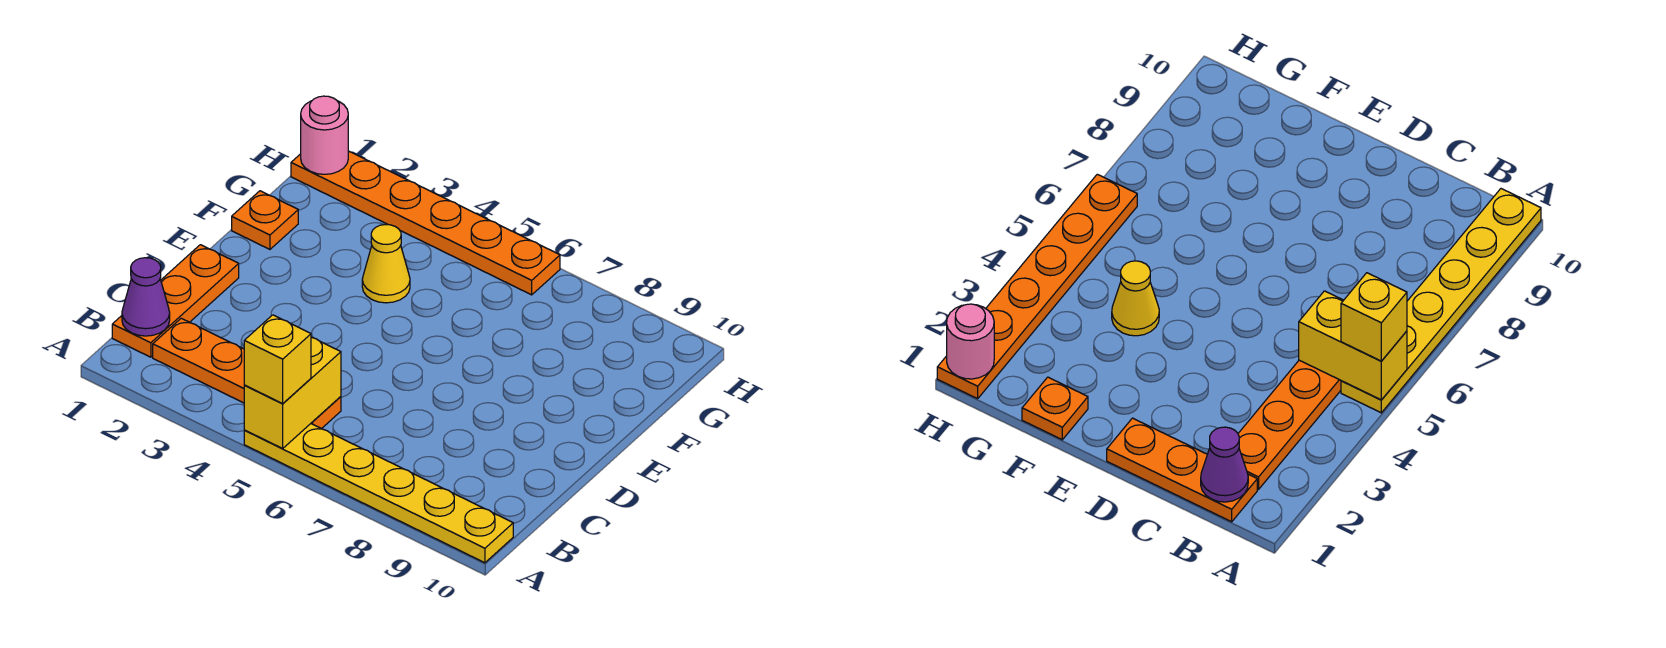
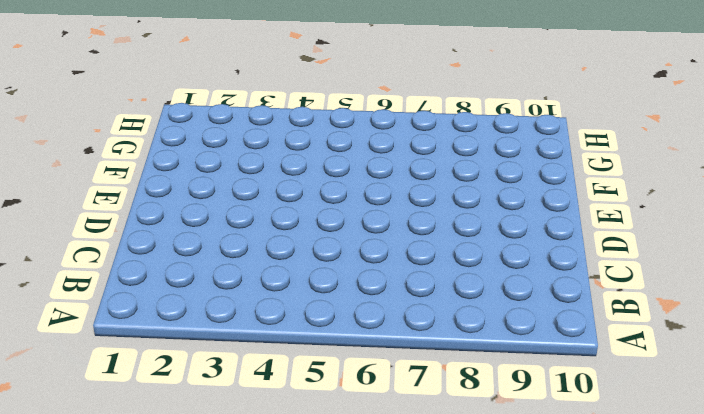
none -> yellow plate A5:A10 level 1
none -> orange plate B1:D1 level 1

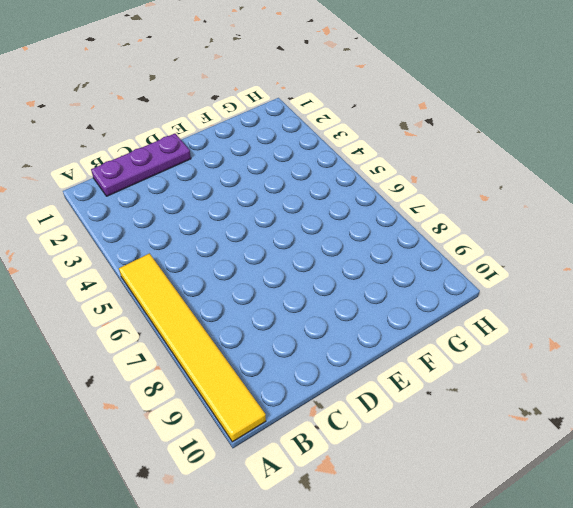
yellow tile A5:A10 level 1 -> yellow plate A5:A10 level 1
purple plate B1:D1 level 1 -> orange plate B1:D1 level 1
none -> orange plate B2:B5 level 1
none -> orange plate F1 level 1

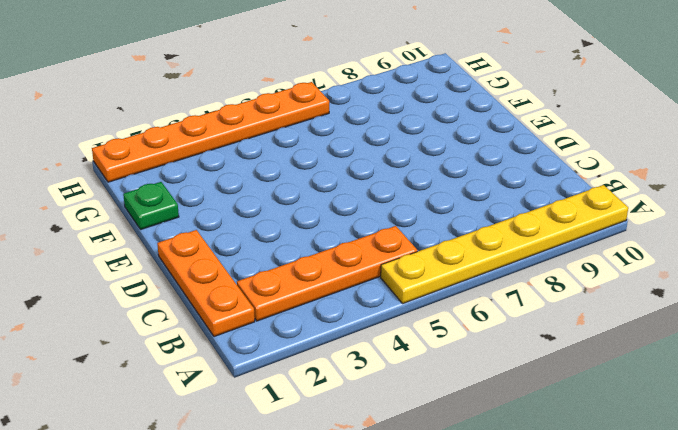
green plate F1 level 1 -> orange plate F1 level 1
none -> yellow cone F4 level 1
none -> yellow brick A5:B5 level 2

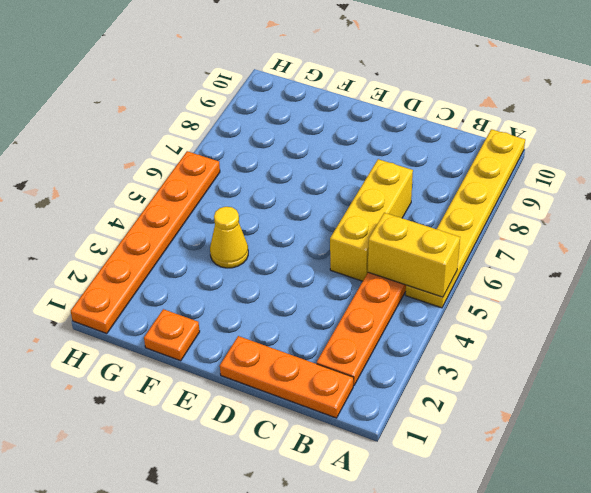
yellow brick C5:C7 level 1 -> none
none -> purple cone B1 level 2
none -> pink round brick H1 level 2

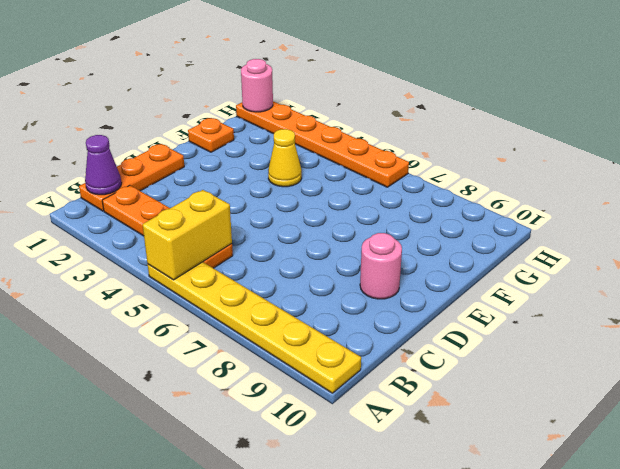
pink round brick D9 level 1 -> none
none -> yellow brick A5 level 3

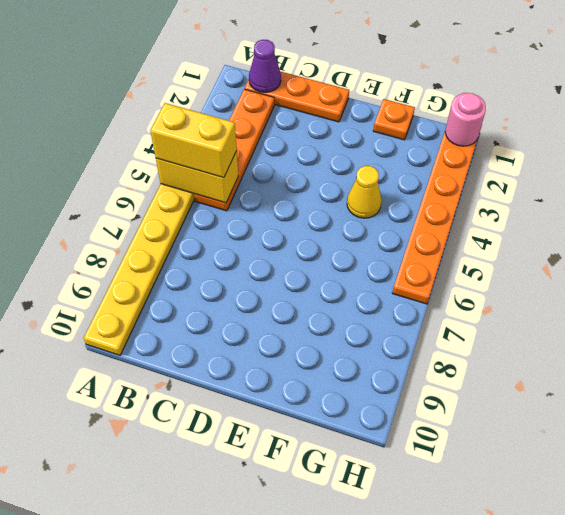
yellow brick A5:B5 level 3 -> yellow brick A5 level 3

